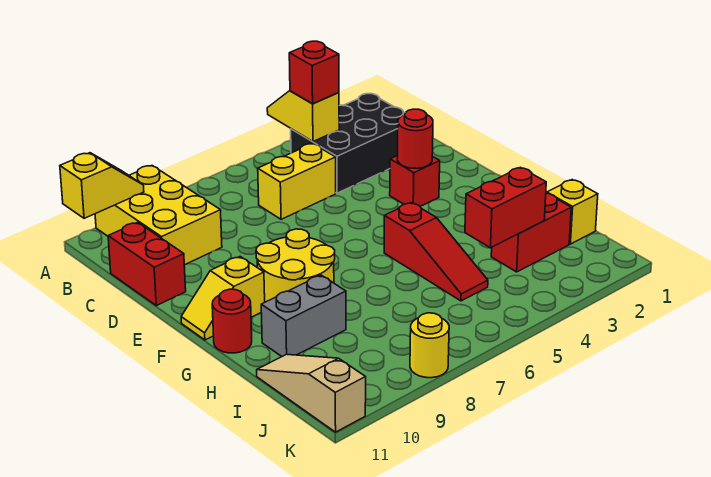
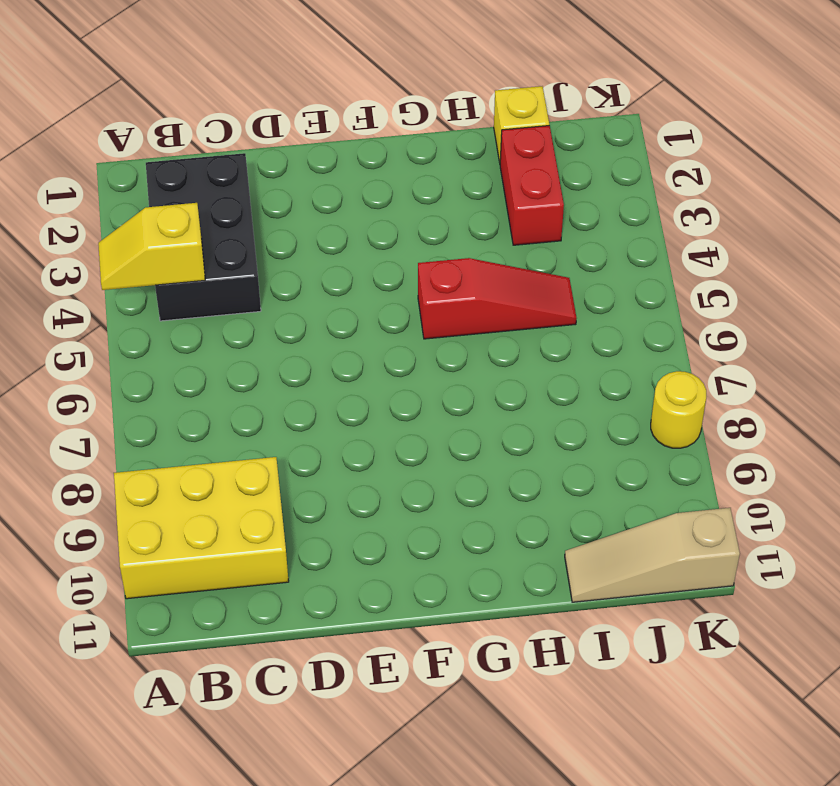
none -> yellow brick C5:C6 level 1
none -> red brick C11:D11 level 1
none -> red brick E3 level 1

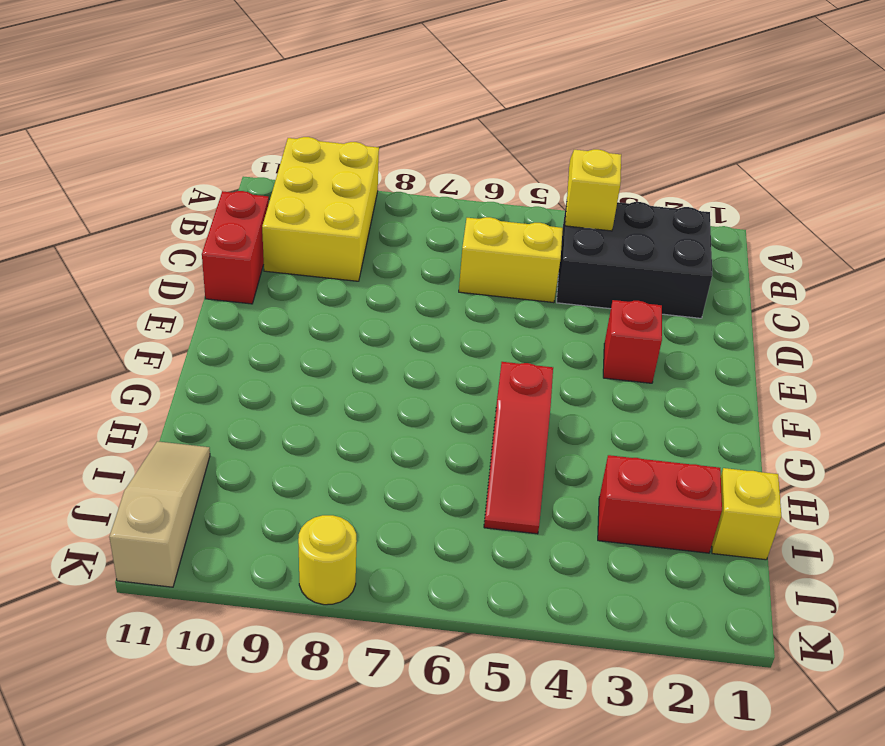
none -> yellow round brick F8:G9 level 1
none -> yellow slope F10:F11 level 1 top 10
none -> red round brick G11 level 1

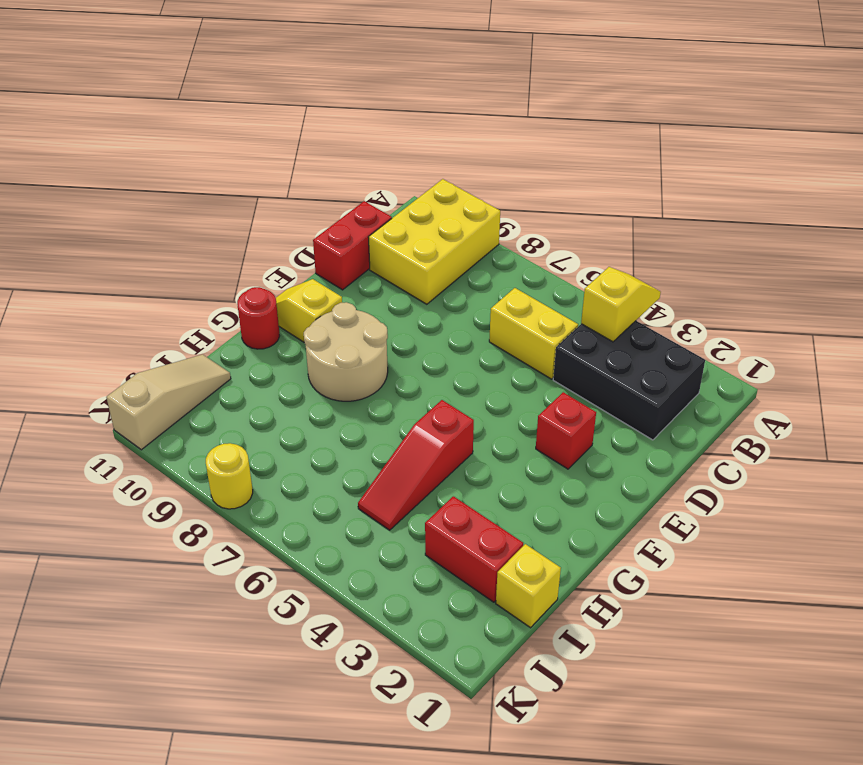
tan round brick F8:G9 level 1 -> yellow round brick F8:G9 level 1
none -> grey brick H9:H10 level 1
none -> yellow slope A10:A11 level 2 top 11
none -> red round brick E3 level 2

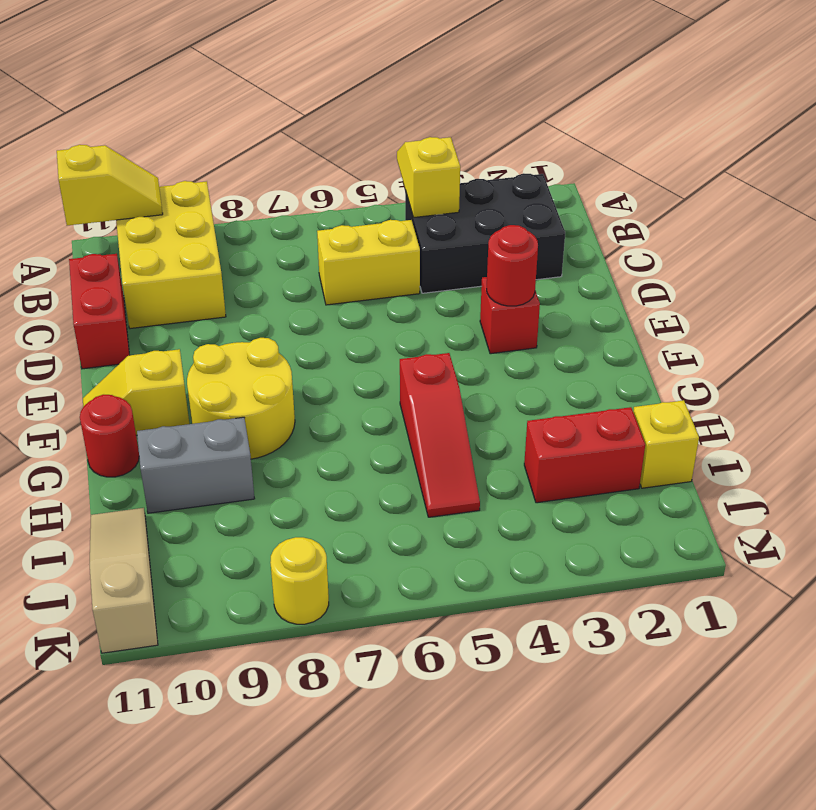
none -> red brick I3:I4 level 2
none -> red brick B4 level 3

